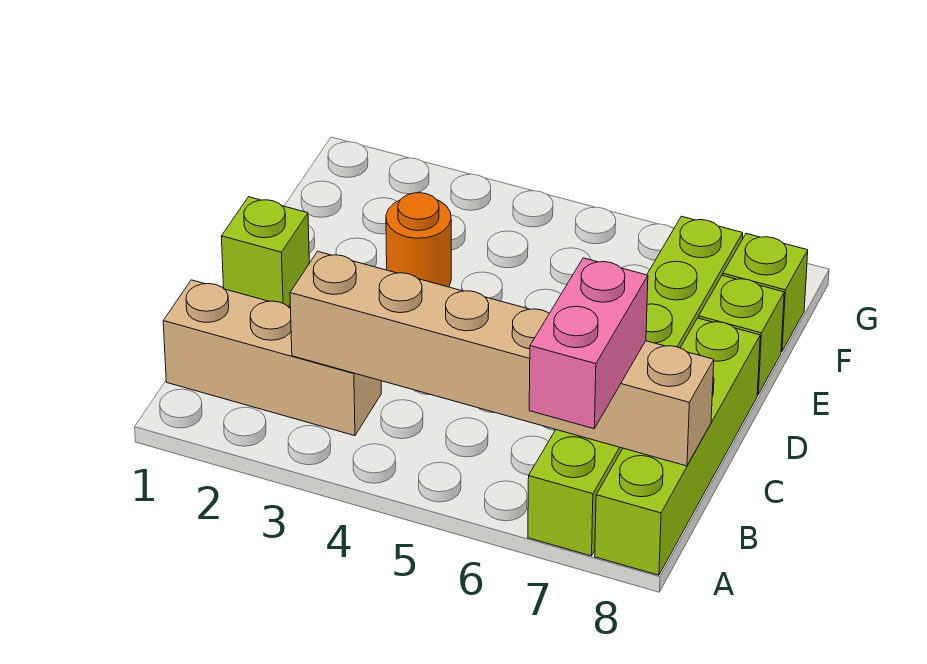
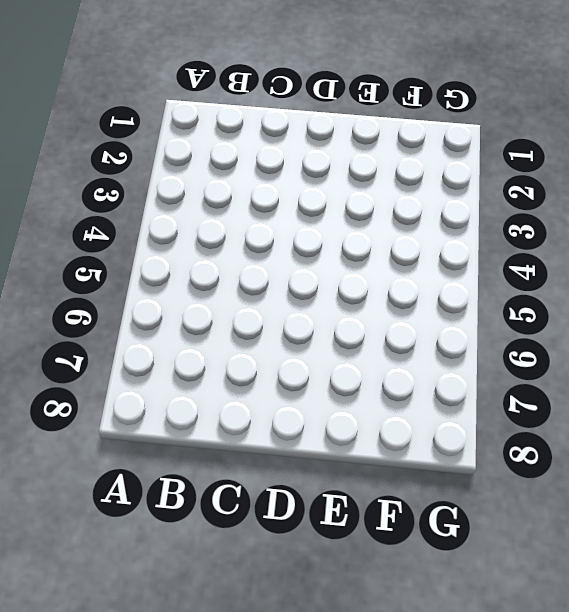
none -> lime brick A7:F7 level 1
none -> lime brick A8:D8 level 1

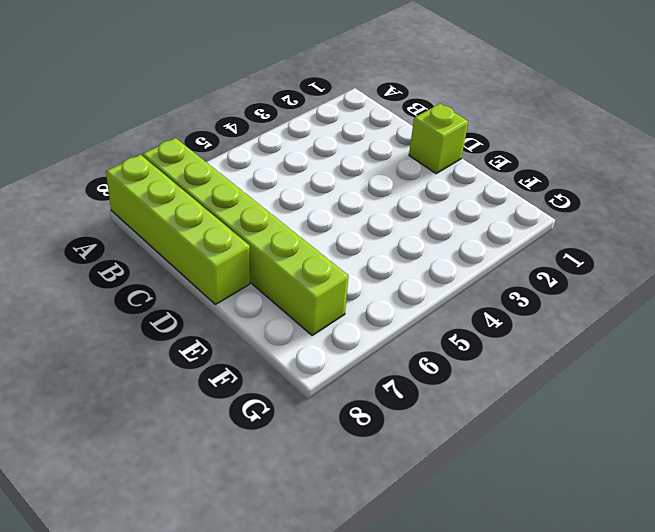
none -> tan brick B1:B3 level 1
none -> orange round brick E3 level 1

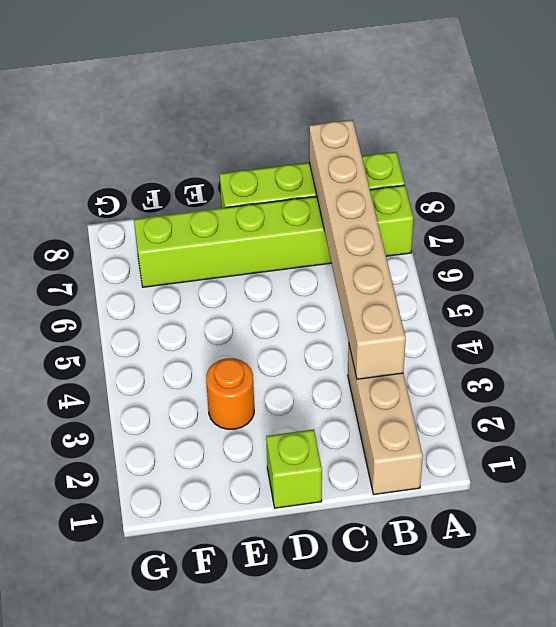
none -> lime brick E8 level 1
none -> lime brick F8 level 1

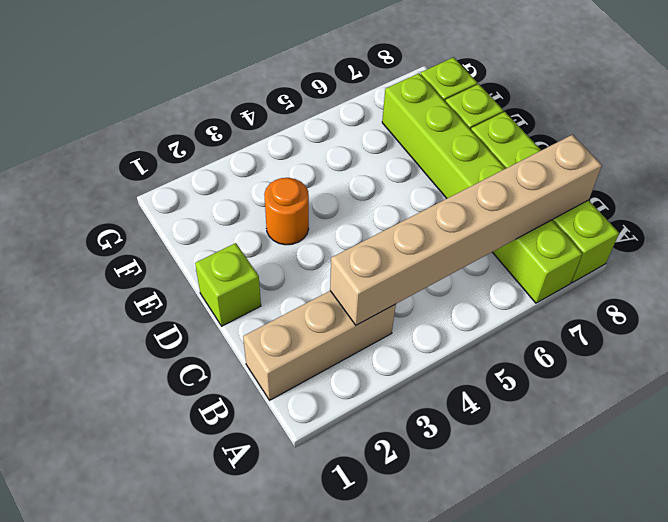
none -> pink brick A7:B7 level 3

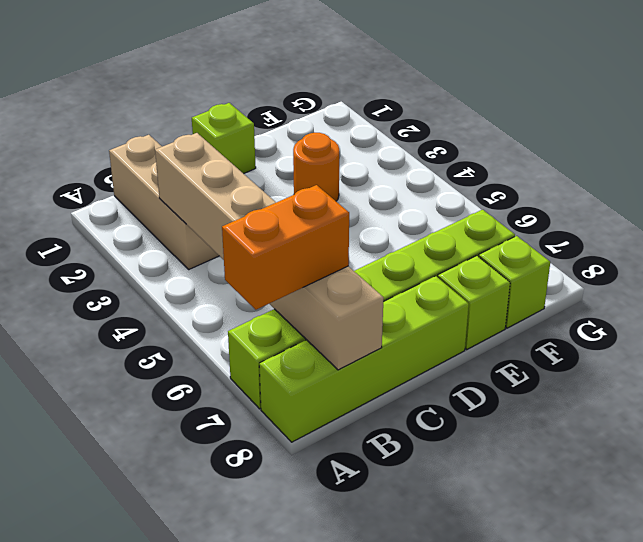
orange brick A7:B7 level 3 -> pink brick A7:B7 level 3

